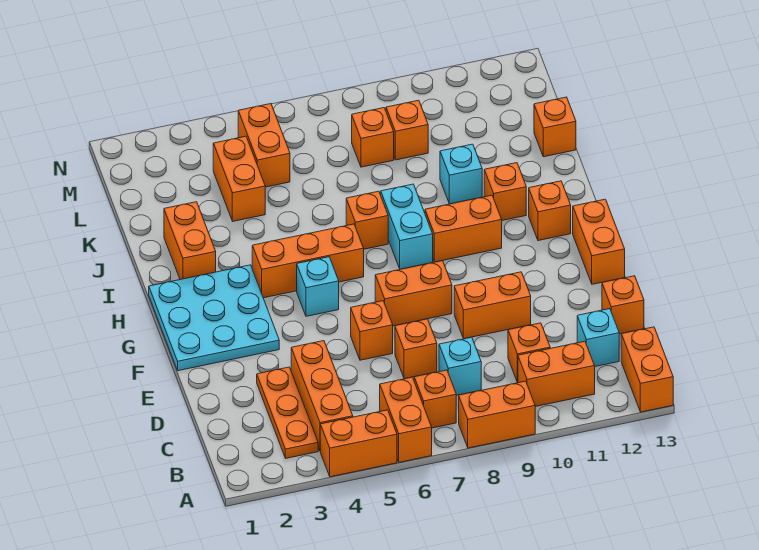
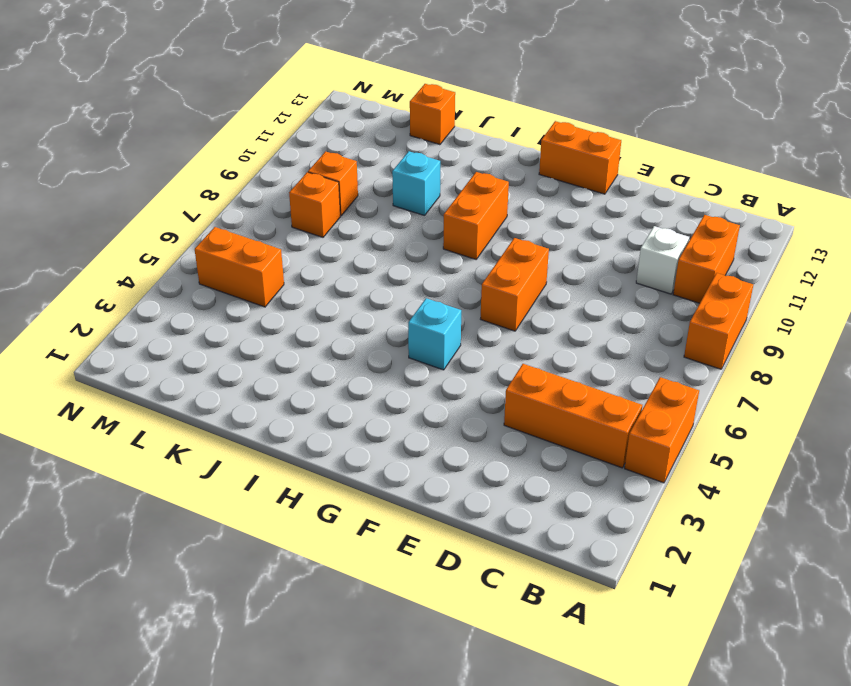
white brick C10 level 1 -> orange brick C10 level 1
none -> orange brick A6:B6 level 1
none -> orange brick A13:B13 level 1
none -> orange plate B3:D3 level 1
none -> orange brick B7 level 1

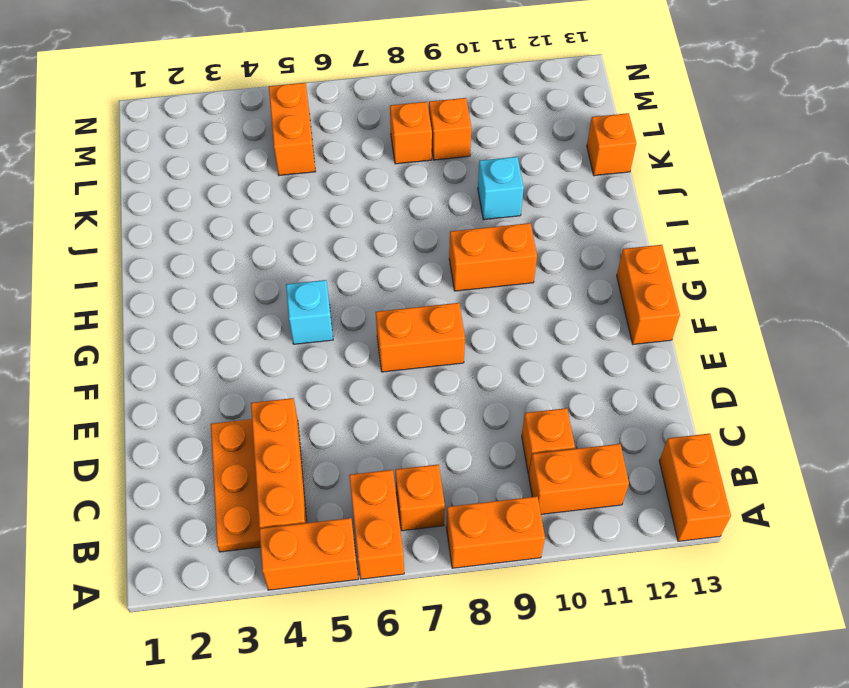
none -> cyan brick C8 level 1
none -> cyan brick C12 level 1
none -> orange brick D7 level 1
none -> orange brick D13 level 1

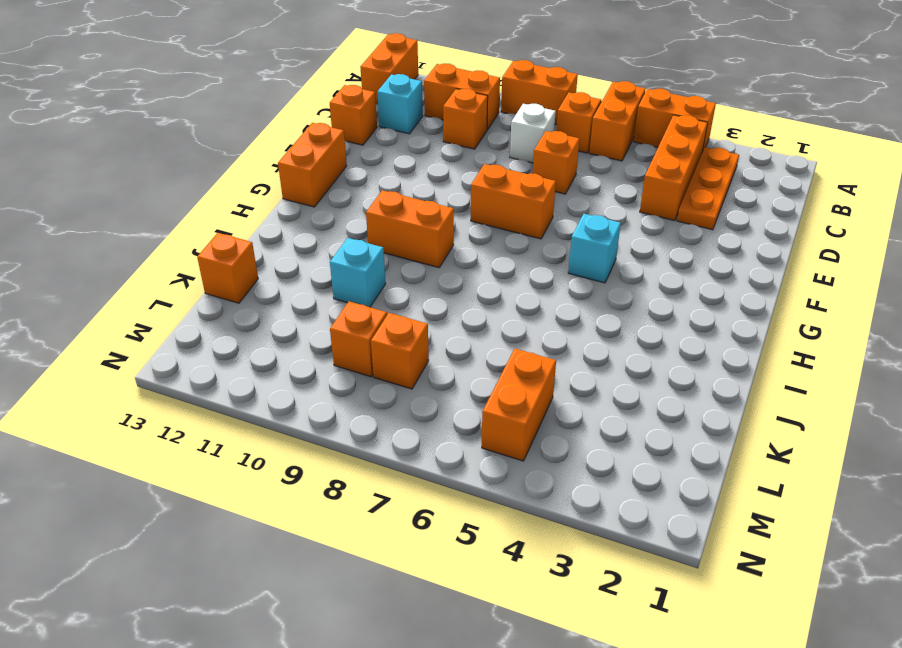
white brick C8 level 1 -> cyan brick C8 level 1
none -> orange brick E6 level 1
none -> orange brick E9:E10 level 1
none -> cyan plate F1:H3 level 1
none -> orange brick H4:H6 level 1

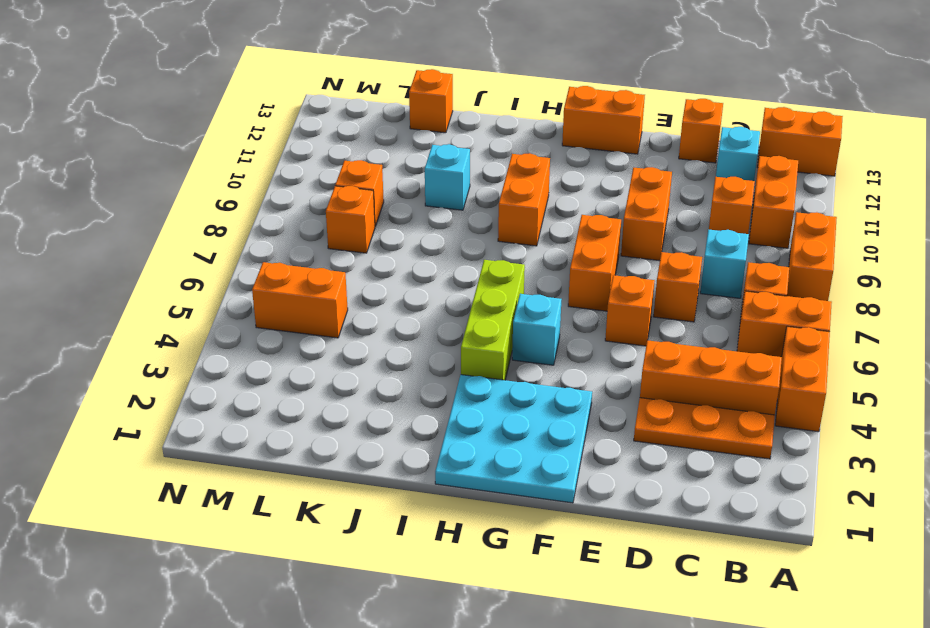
lime brick H4:H6 level 1 -> orange brick H4:H6 level 1
none -> cyan brick H8:I8 level 1
none -> orange brick H12 level 1
none -> orange brick I2:J2 level 1
none -> orange brick I7 level 1

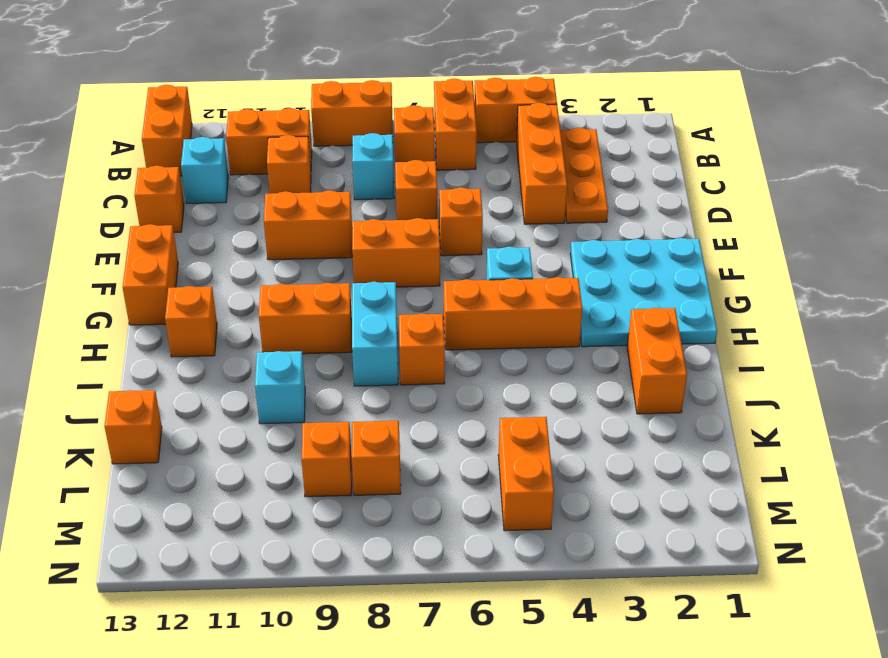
none -> orange brick I11 level 1
none -> orange brick K4:L4 level 1

